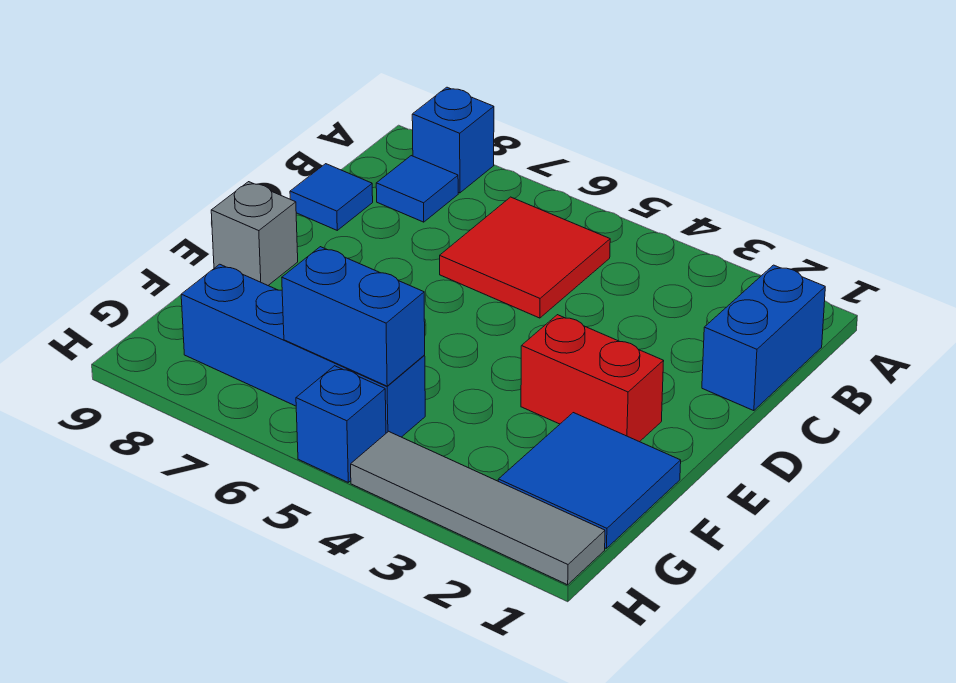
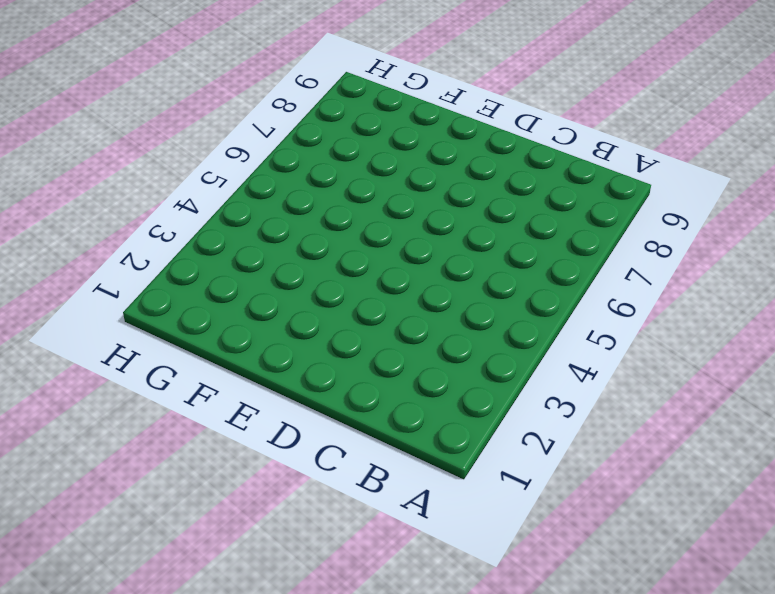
none -> blue brick A8 level 1
none -> blue brick B1:C1 level 1
none -> red tile B5:C6 level 1

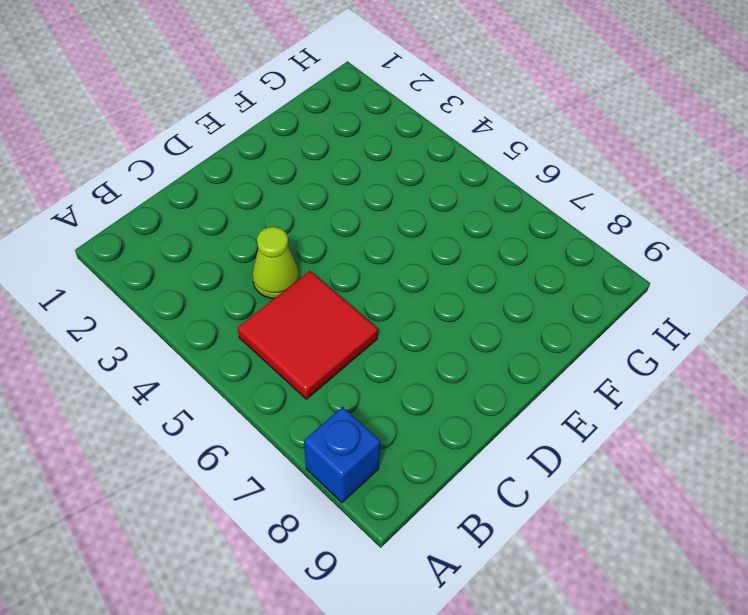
lime cone C4 level 1 -> none
none -> blue brick B1:C1 level 1
none -> blue tile B8 level 1
none -> blue tile C9 level 1

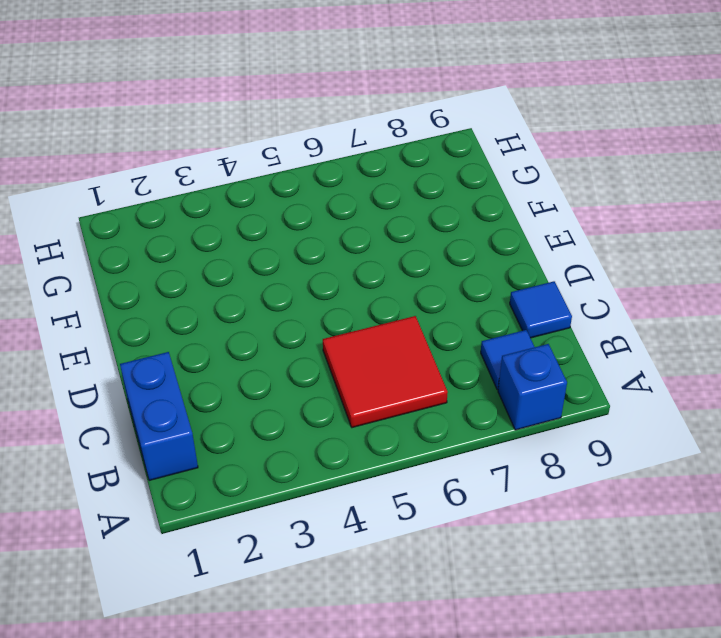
none -> red brick E2:E3 level 1
none -> grey brick E9 level 1
none -> blue tile F1:G2 level 1

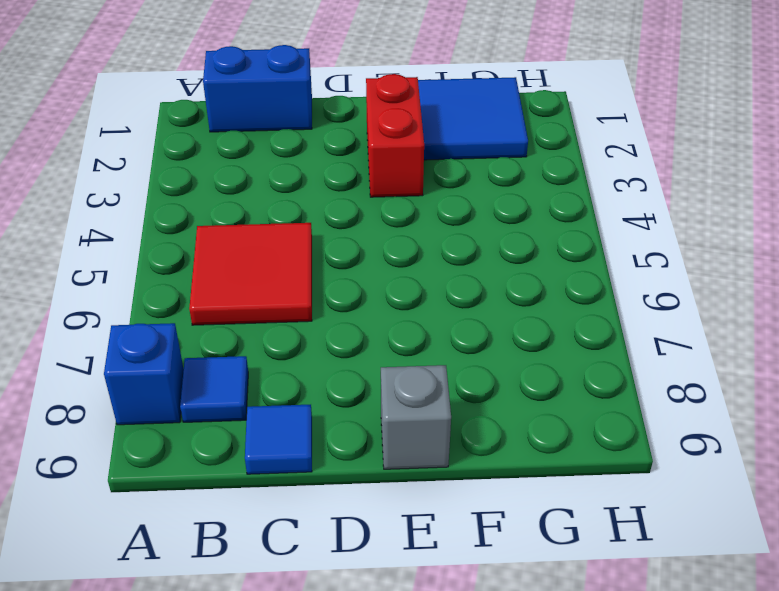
none -> blue brick G5:G8 level 1
none -> grey tile H1:H4 level 1
none -> blue brick H5 level 1

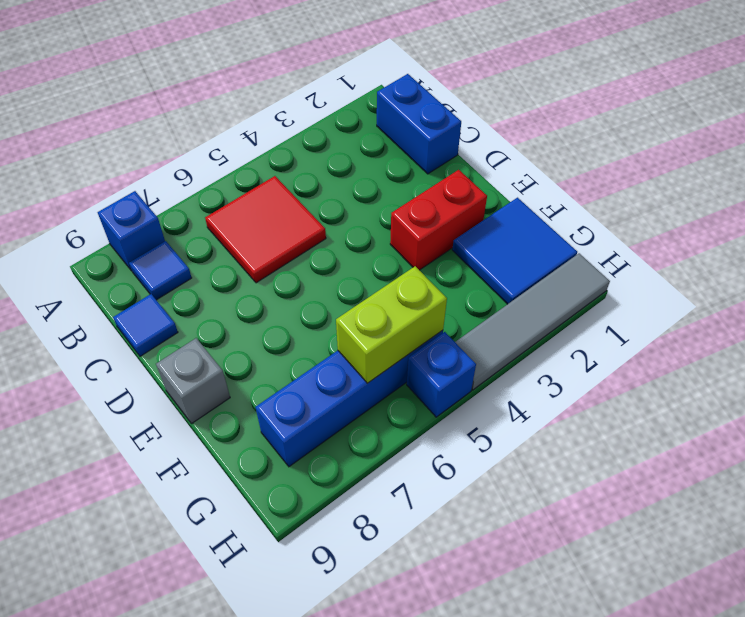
lime brick G5:G6 level 2 -> blue brick G5:G6 level 2

